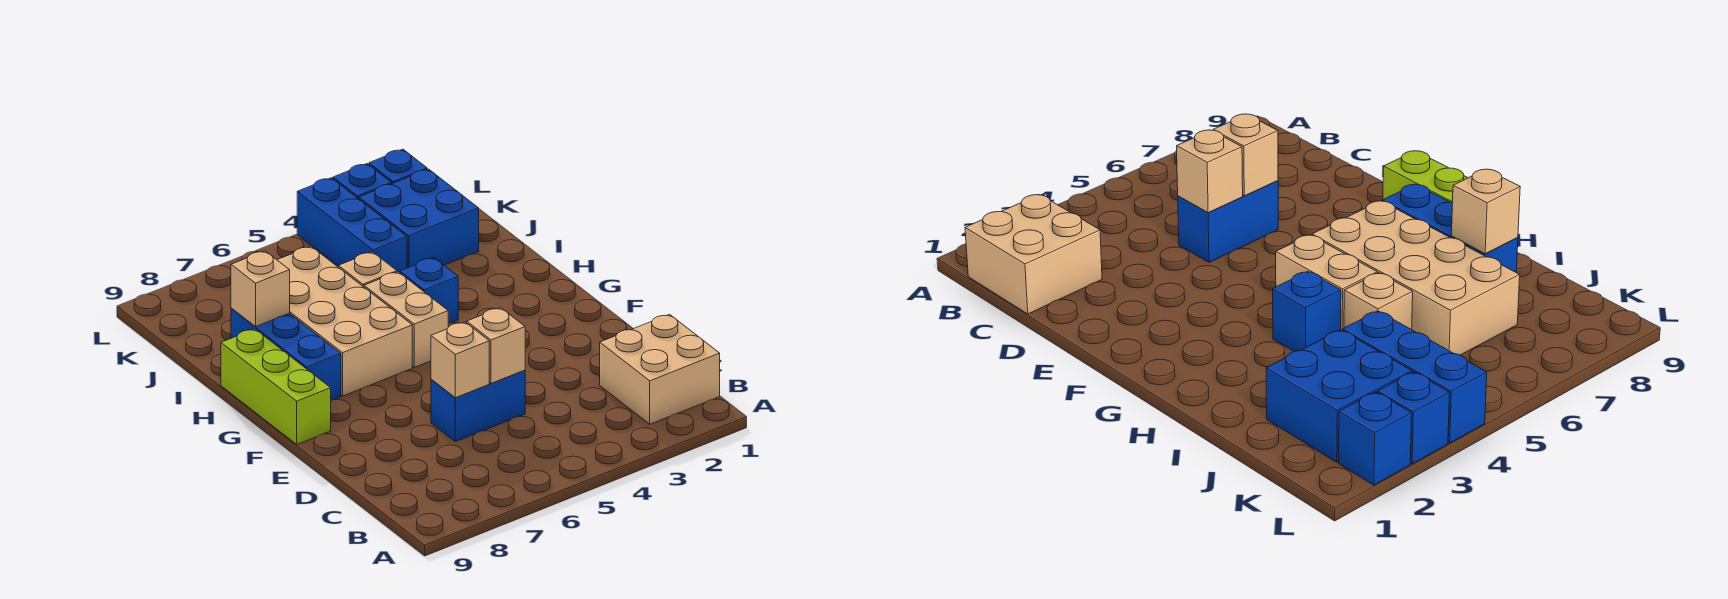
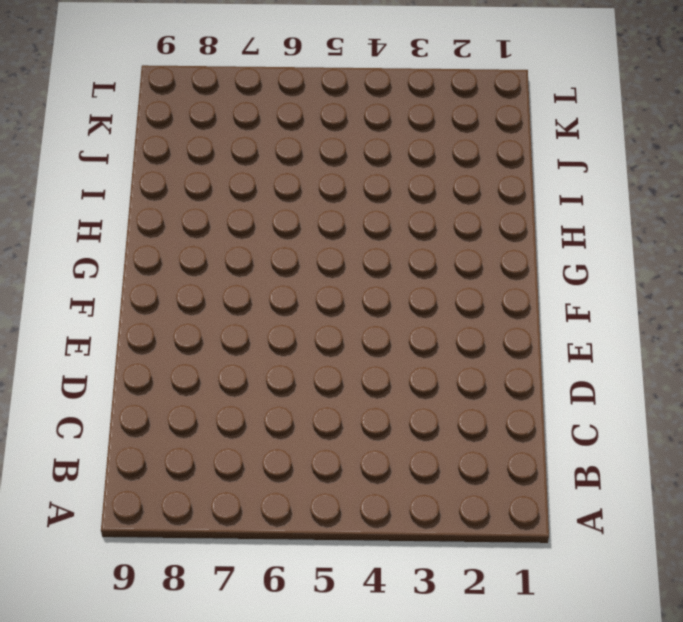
none -> tan brick B1:C2 level 1
none -> blue brick D5:D6 level 1
none -> lime brick F9:H9 level 1

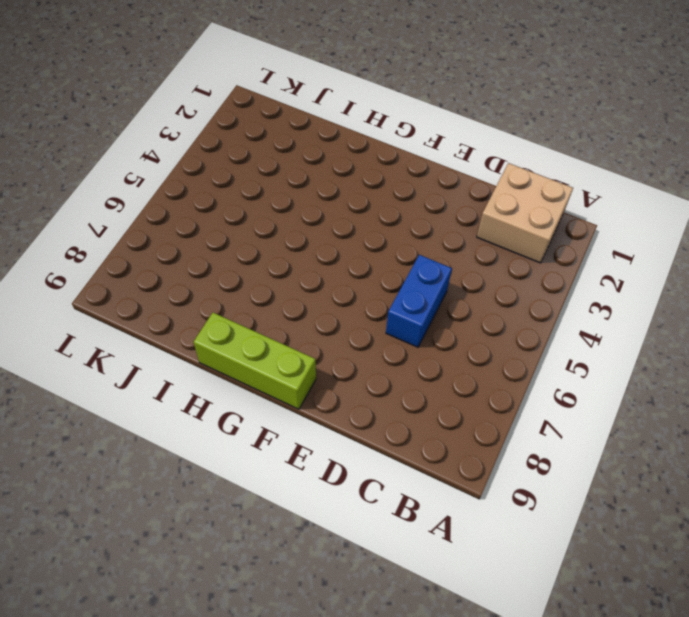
none -> tan brick G5:H5 level 1
none -> tan brick G6:J7 level 1
none -> blue brick G8:I8 level 1

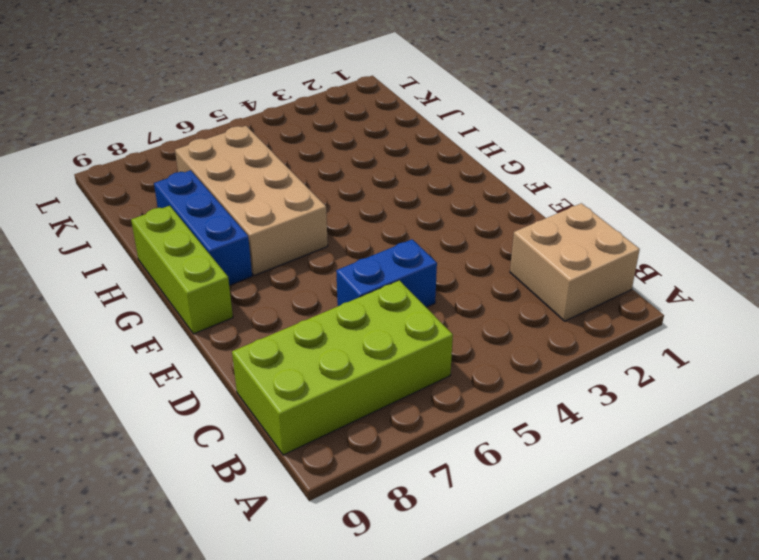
lime brick B6:C9 level 1 -> none
none -> tan brick G5:H5 level 1
none -> blue brick H4 level 1
none -> tan brick I5 level 1

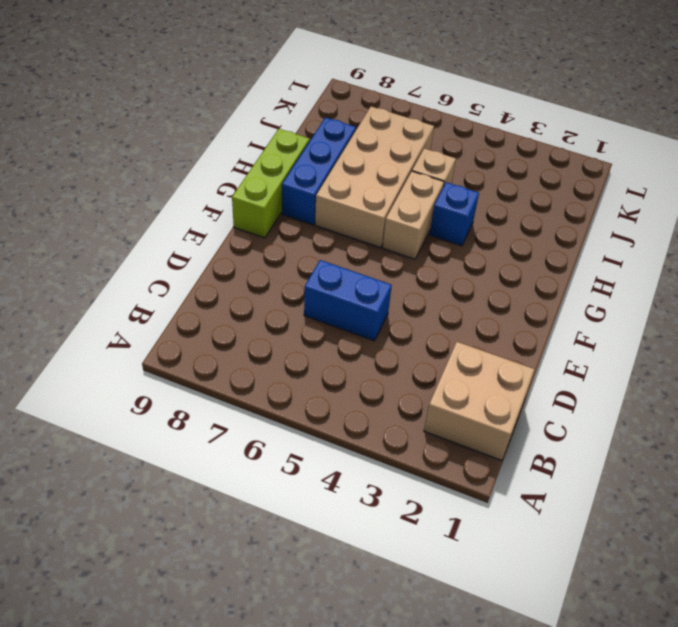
none -> blue brick J2:K3 level 1
none -> blue brick J4:L4 level 1
none -> blue brick L2 level 1

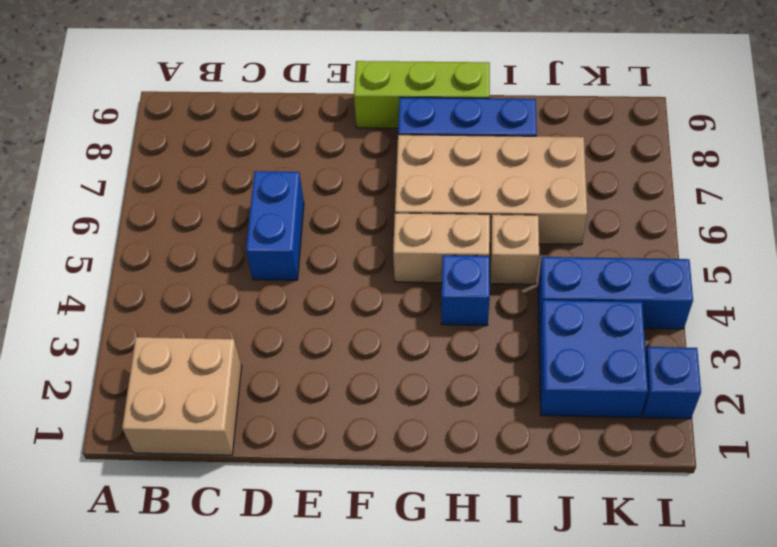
none -> blue brick L3 level 1
none -> tan brick D5 level 2
none -> tan brick D6 level 2

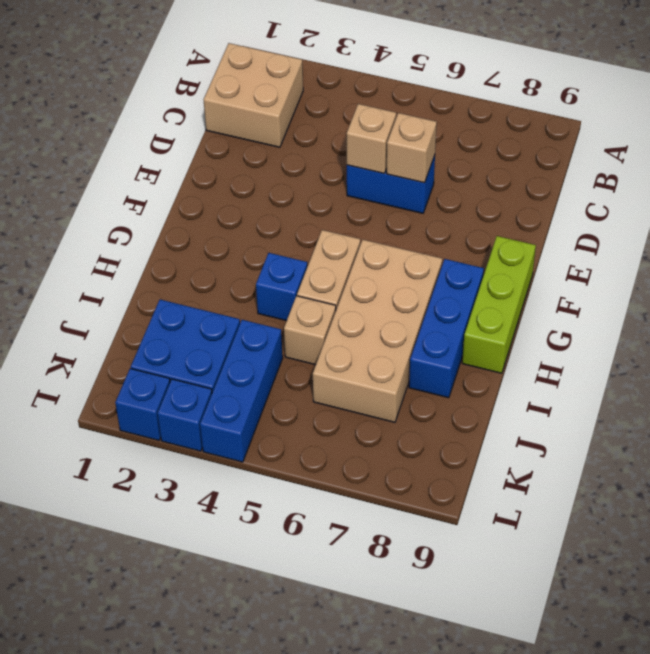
none -> tan brick I8 level 2

